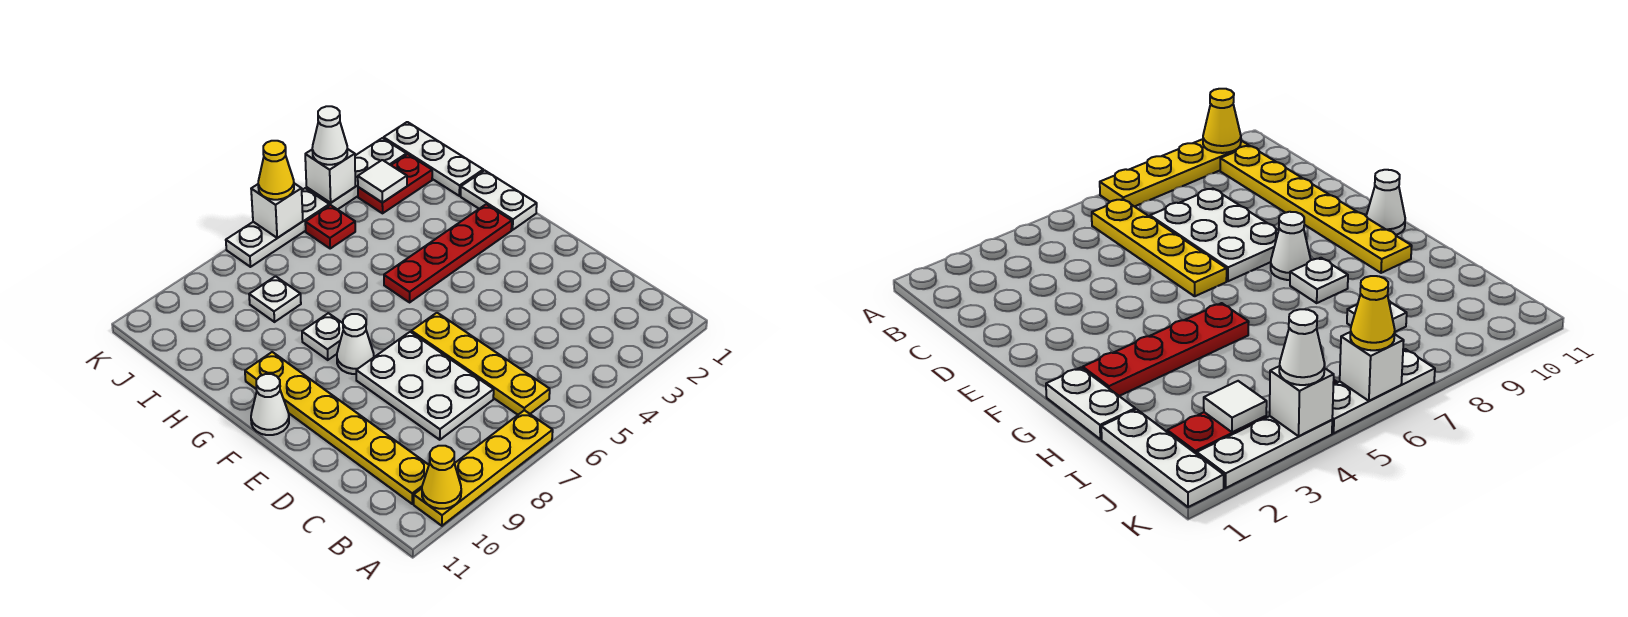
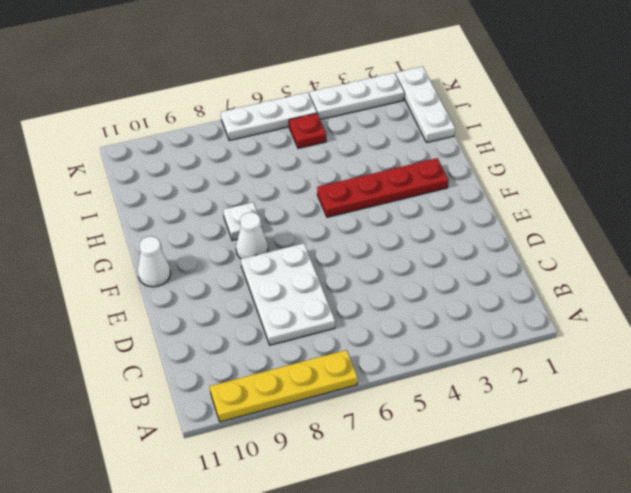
none -> yellow plate B6:E6 level 1
none -> yellow plate B10:G10 level 1
none -> white plate G1:H1 level 1

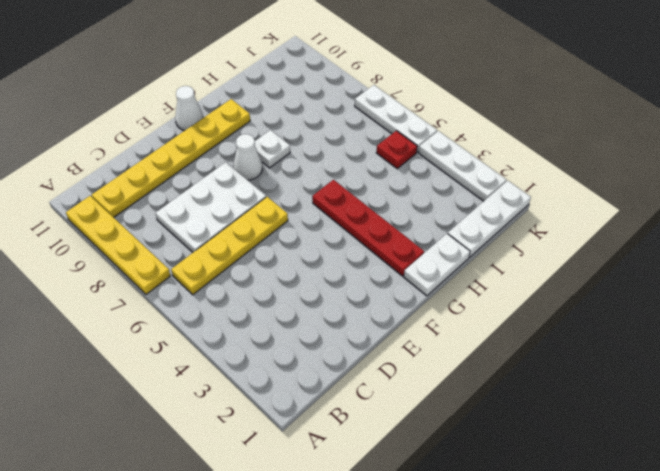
none -> white plate I8 level 1
none -> red plate J2:J3 level 1
none -> yellow cone A10 level 2

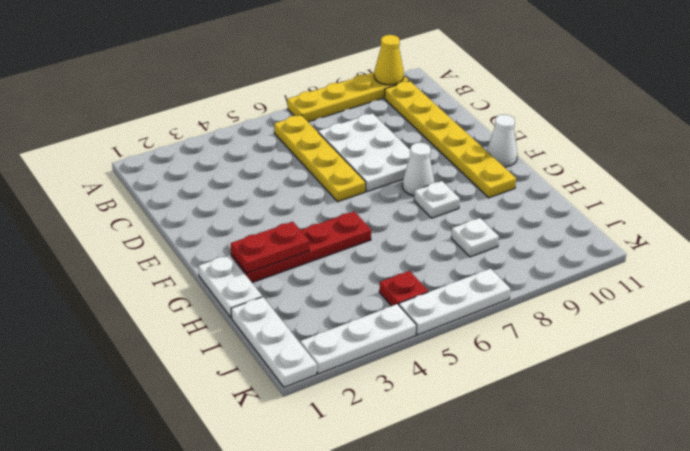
red plate G2:G3 level 2 -> red plate J2:J3 level 1
none -> white tile J3 level 2
none -> white brick K4 level 2
none -> white brick K6 level 2

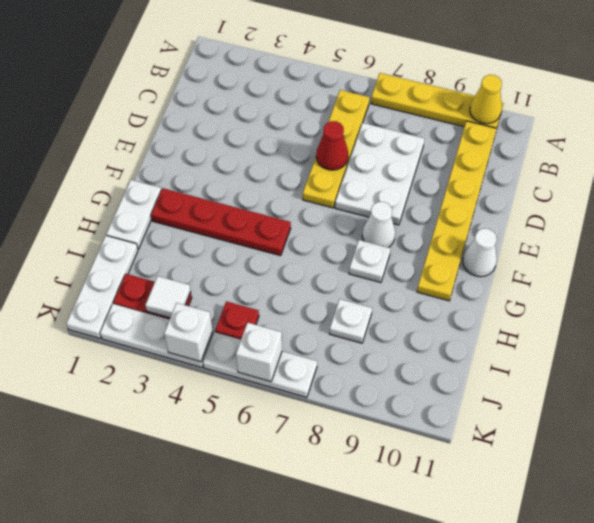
red cone D6 level 2 -> none
none -> white cone K4 level 3
none -> yellow cone K6 level 3

